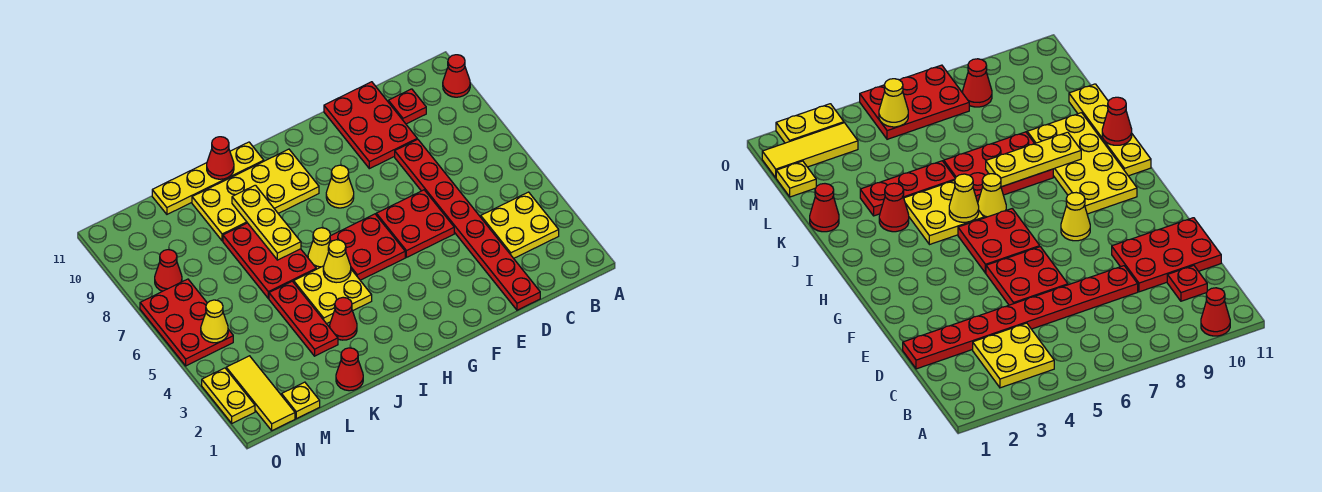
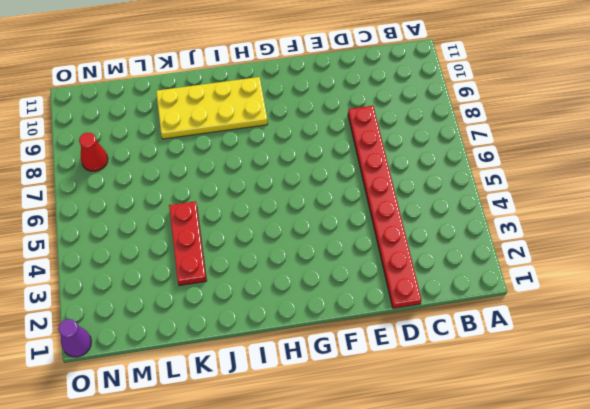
purple cone O1 level 1 -> none
none -> red cone A10 level 1
none -> yellow plate B3:C4 level 1
none -> red plate C10 level 1

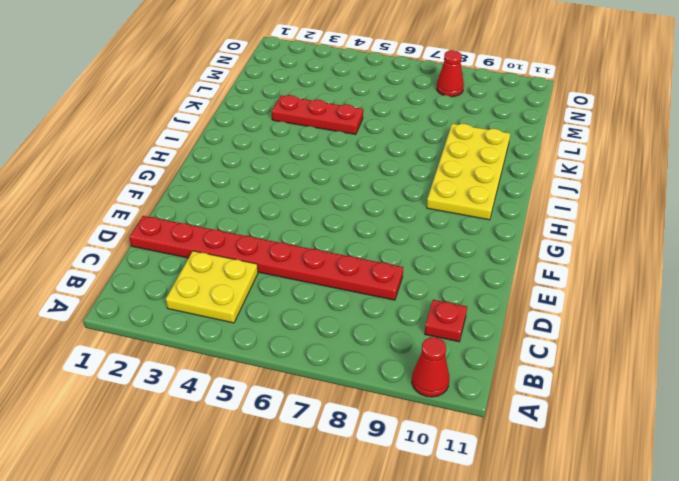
none -> red plate D9:E11 level 1
none -> red plate E5:F6 level 1
none -> red plate G5:H6 level 1

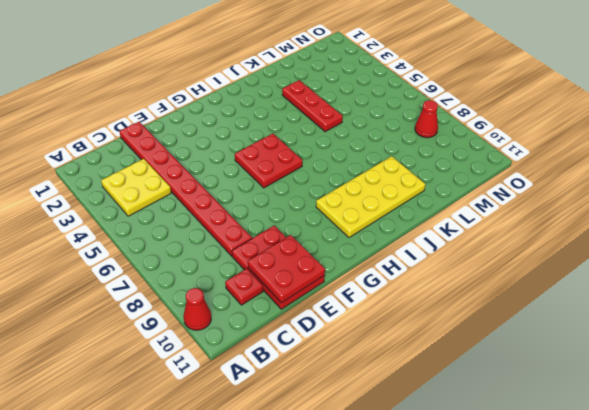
red plate D10:E11 level 2 -> red plate E5:F6 level 1
none -> yellow cone G8 level 1
none -> yellow plate I4:J5 level 1
none -> yellow cone I6 level 1

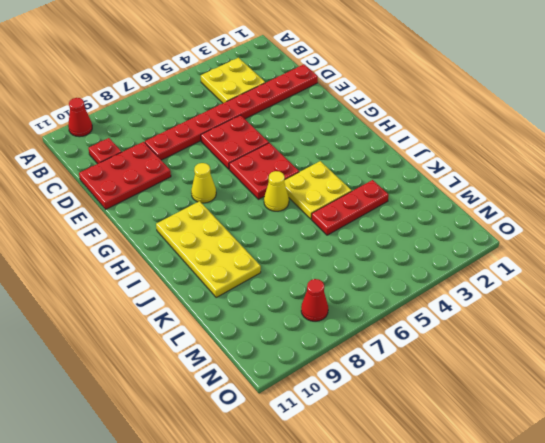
none -> yellow plate I11:L11 level 1
none -> red cone J3 level 1
none -> red plate J6:K8 level 1

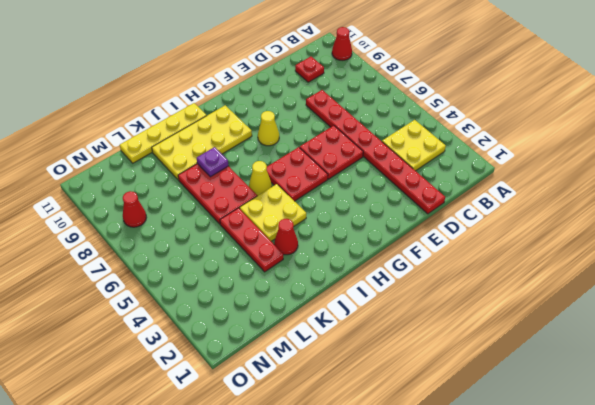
purple plate J8 level 2 -> yellow plate J7:J9 level 2
none -> red plate D9:E11 level 1
none -> red cone K1 level 1
none -> yellow plate M1 level 1

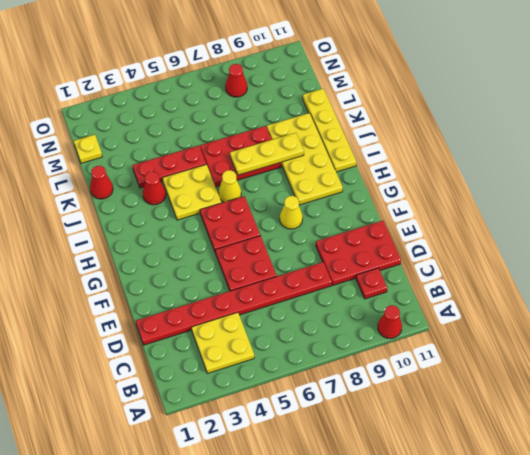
none -> yellow tile N1:N3 level 1
none -> red plate N5:O7 level 1
none -> yellow plate O2:O3 level 1

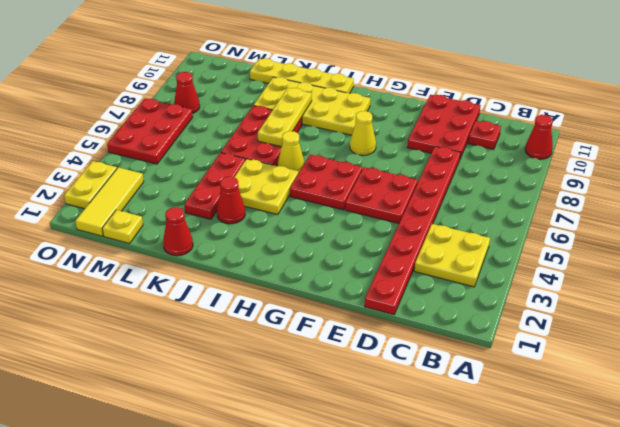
none -> yellow cone I5 level 2
none -> red cone J11 level 2
none -> yellow cone N5 level 2

